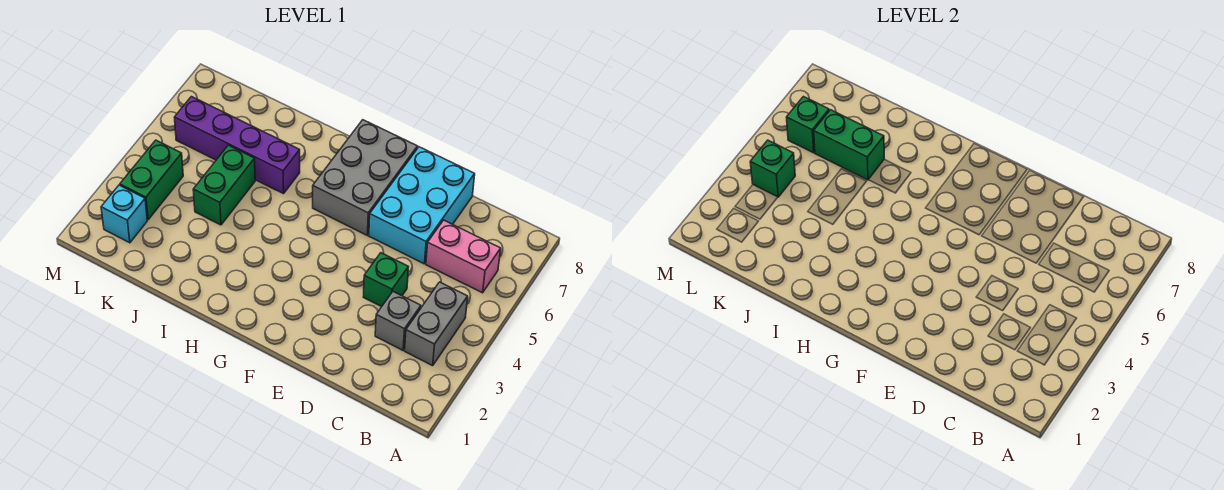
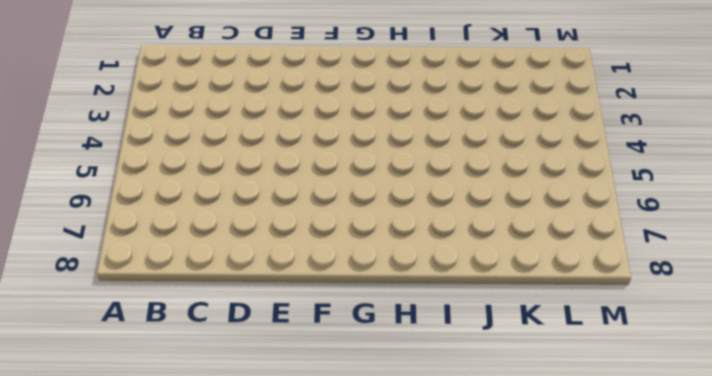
none -> grey brick B3:B4 level 1
none -> pink brick B6:C6 level 1
none -> grey brick C3 level 1

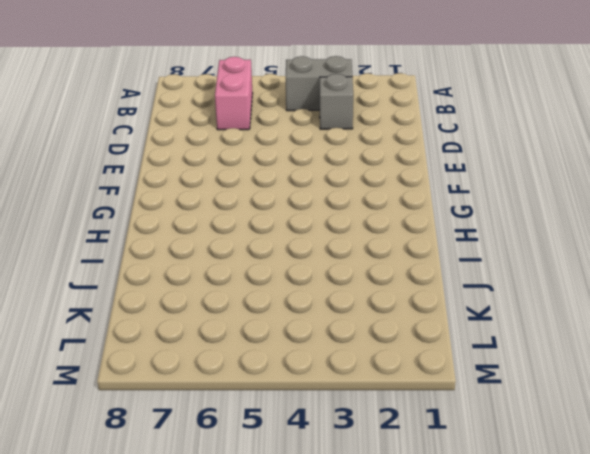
none -> green brick D4 level 1
none -> cyan brick D6:E8 level 1
none -> grey brick F6:G8 level 1

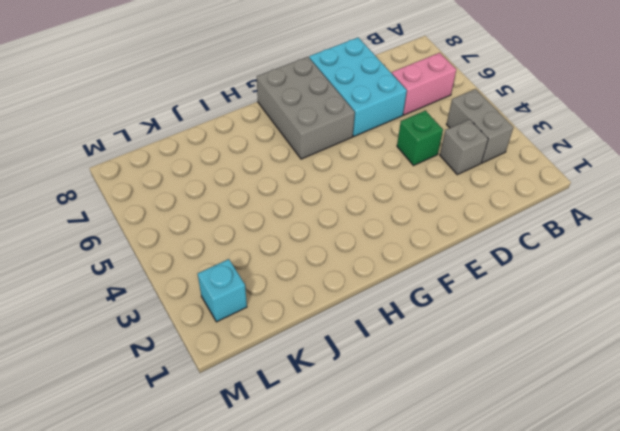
none -> purple brick I6:L6 level 1
none -> green brick J4:J5 level 1
none -> green brick L3:L4 level 1

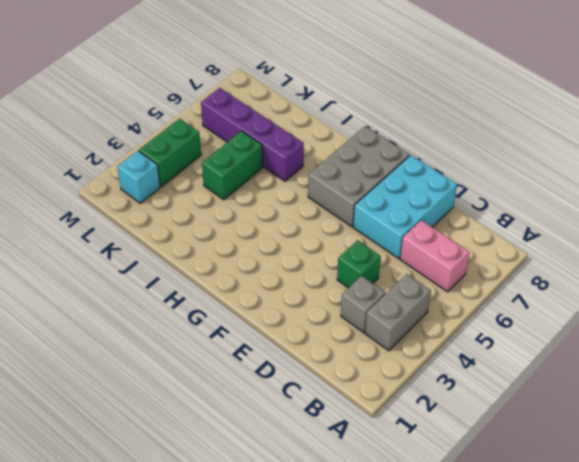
none -> green brick J6:K6 level 2
none -> green brick L4 level 2
none -> green brick L6 level 2

